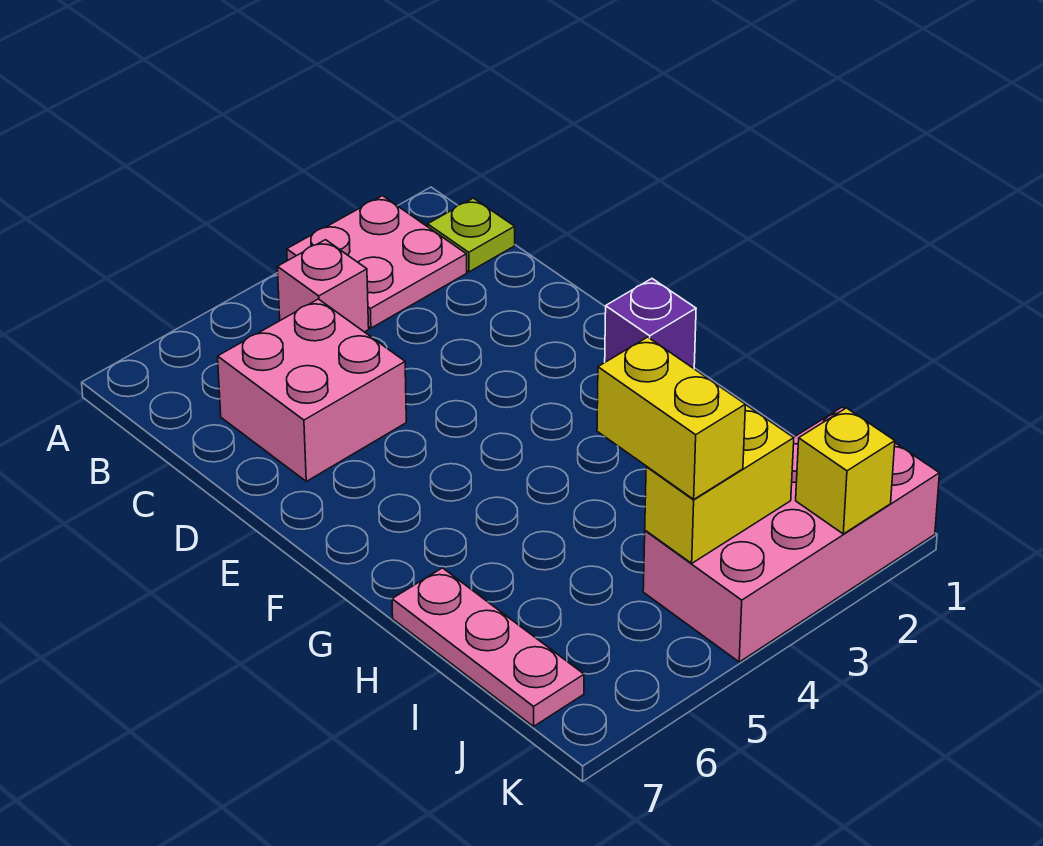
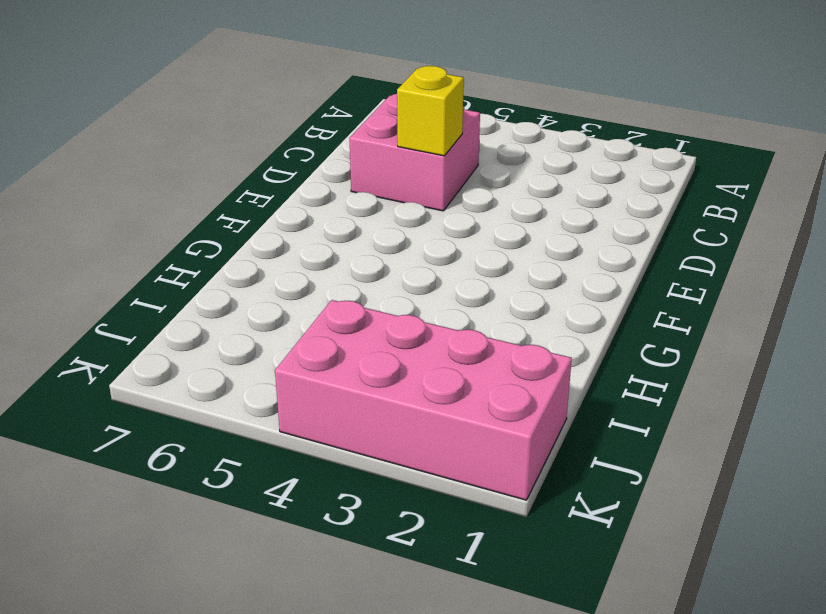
yellow brick D5 level 2 -> yellow brick K2 level 2
none -> pink plate A2:B3 level 1
none -> lime plate B1 level 1

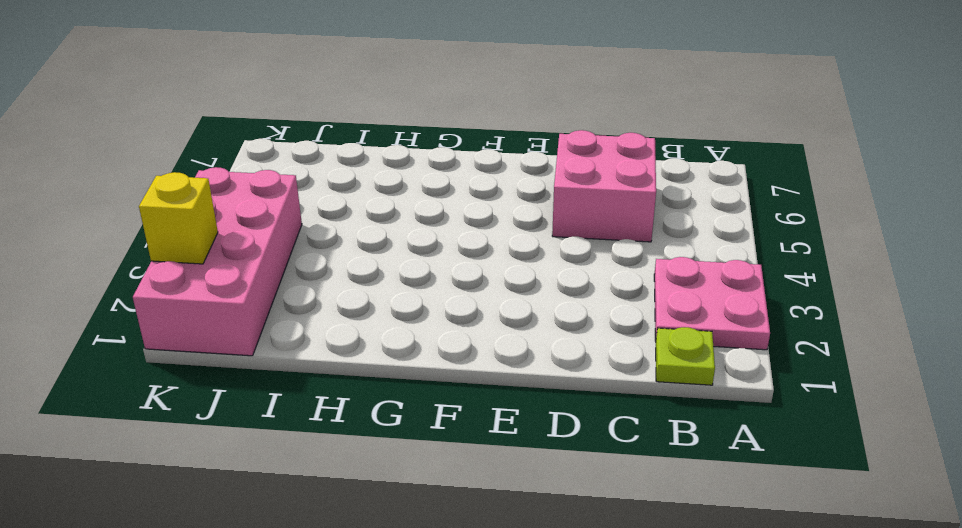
none -> pink brick B4 level 1
none -> purple brick F1 level 1

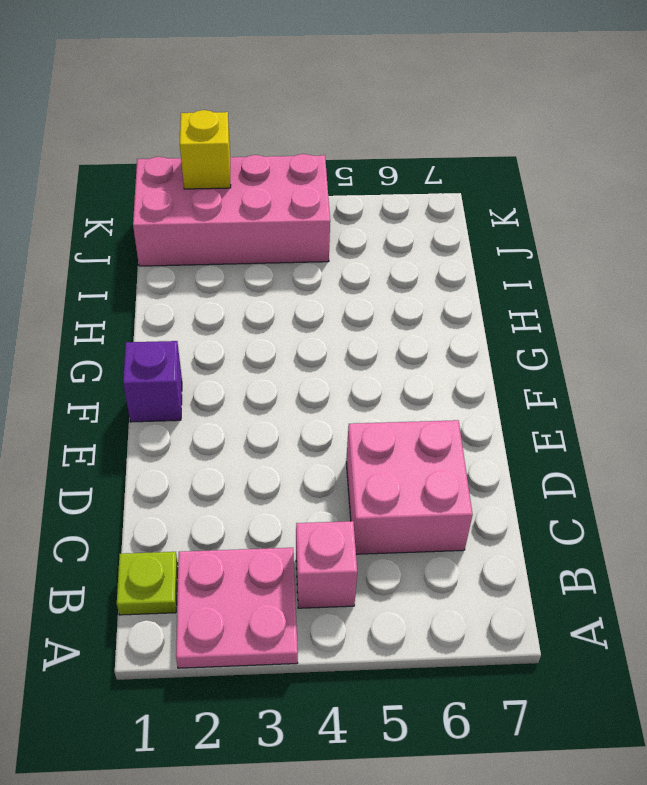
none -> pink plate H7:J7 level 1
none -> yellow brick J3:J4 level 2

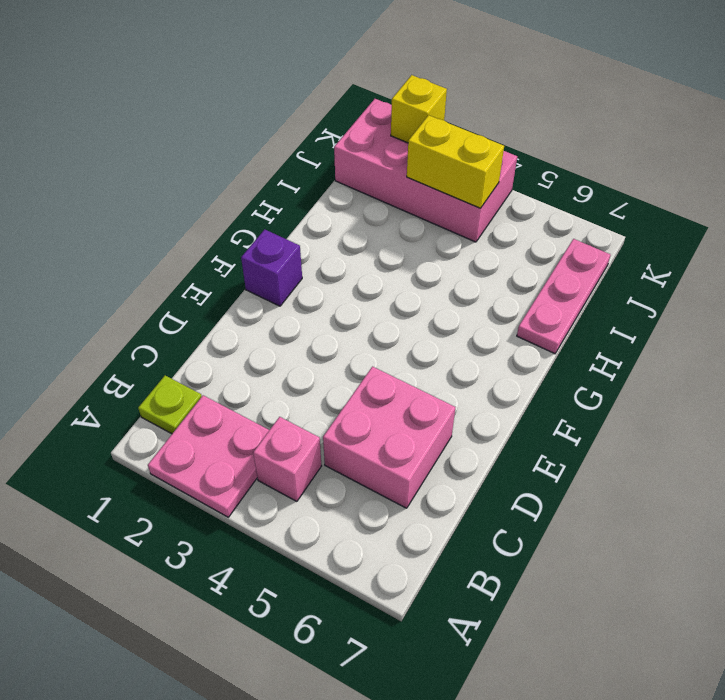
none -> yellow brick I4:J4 level 3

